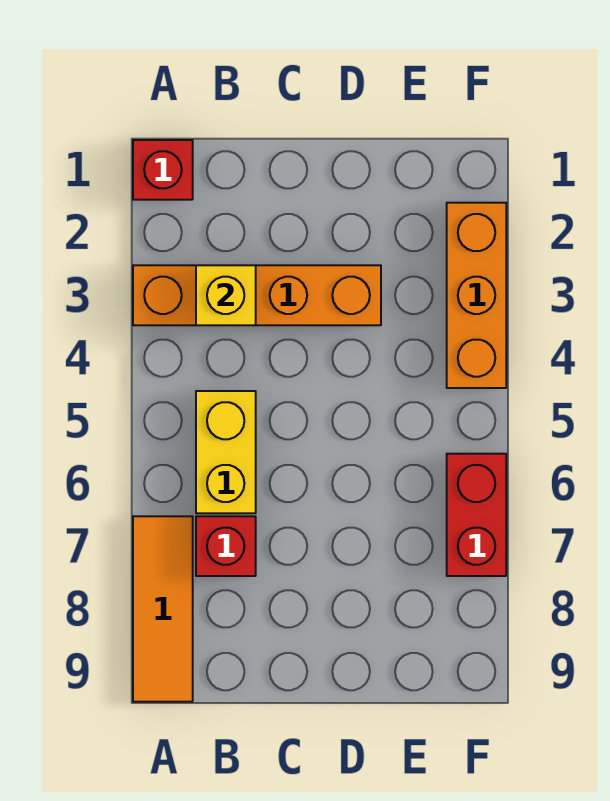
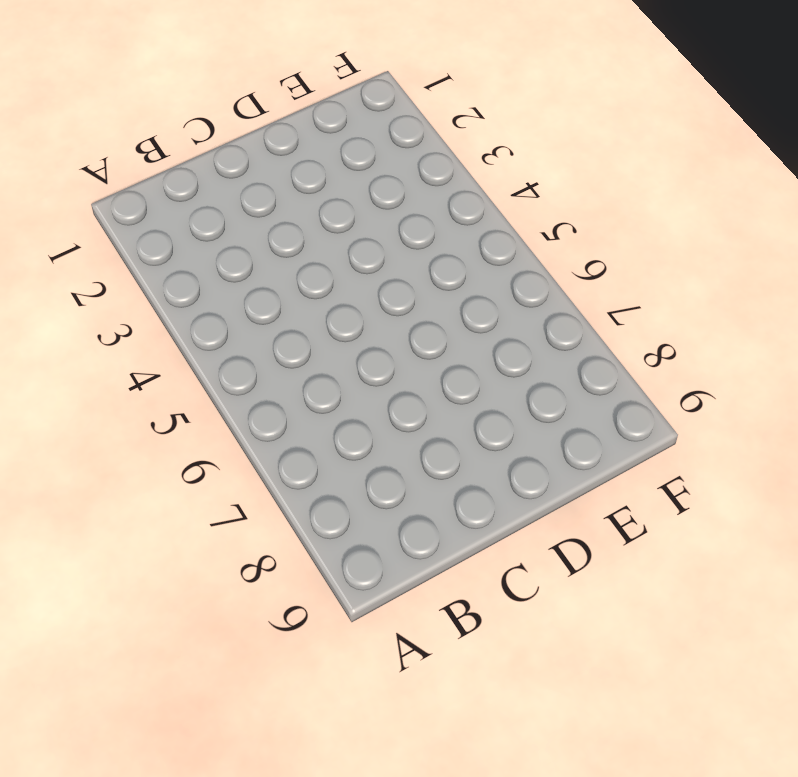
none -> red brick A1 level 1
none -> orange brick A3:D3 level 1

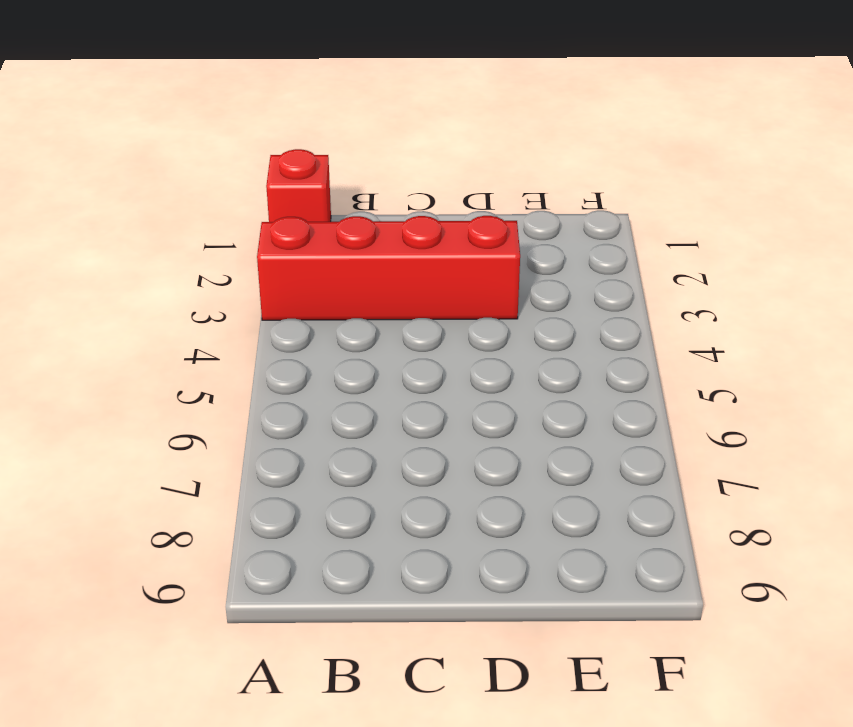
red brick A3:D3 level 1 -> orange brick A3:D3 level 1
none -> orange tile A7:A9 level 1
none -> yellow brick B5:B6 level 1

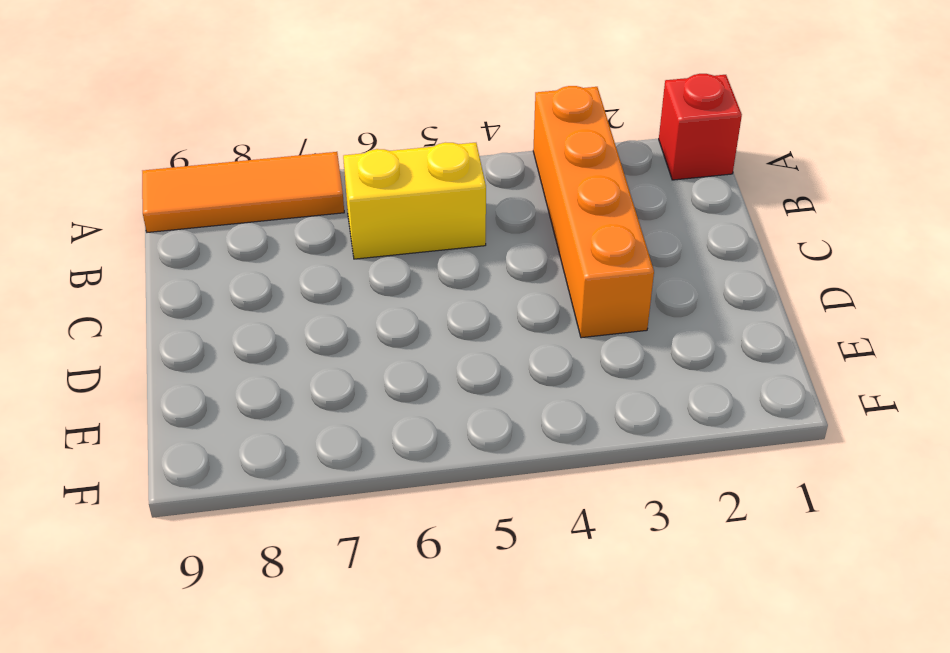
none -> red brick B7 level 1
none -> orange brick F2:F4 level 1

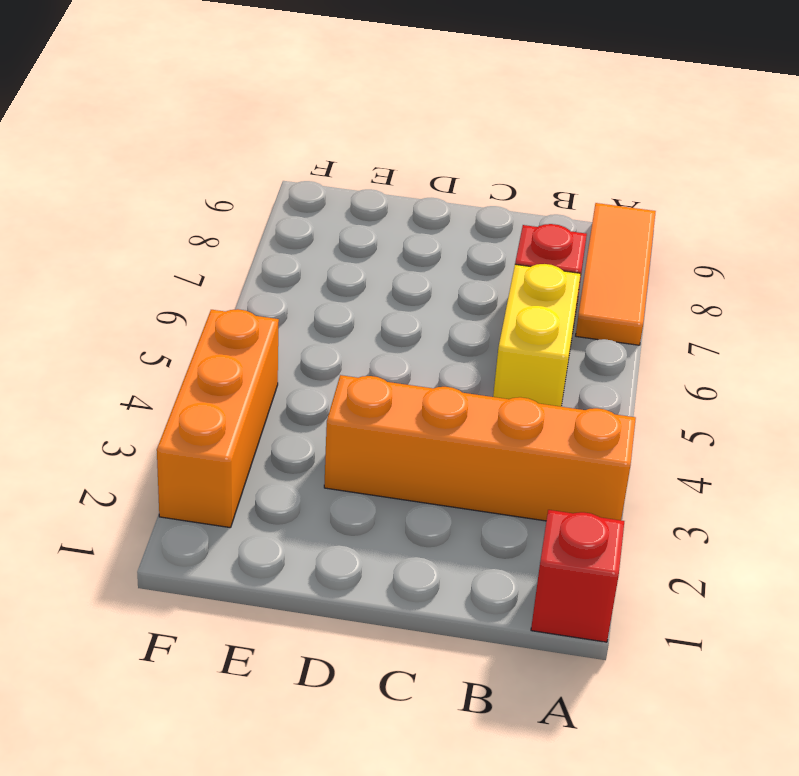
none -> red brick F6:F7 level 1
none -> yellow brick B3 level 2

